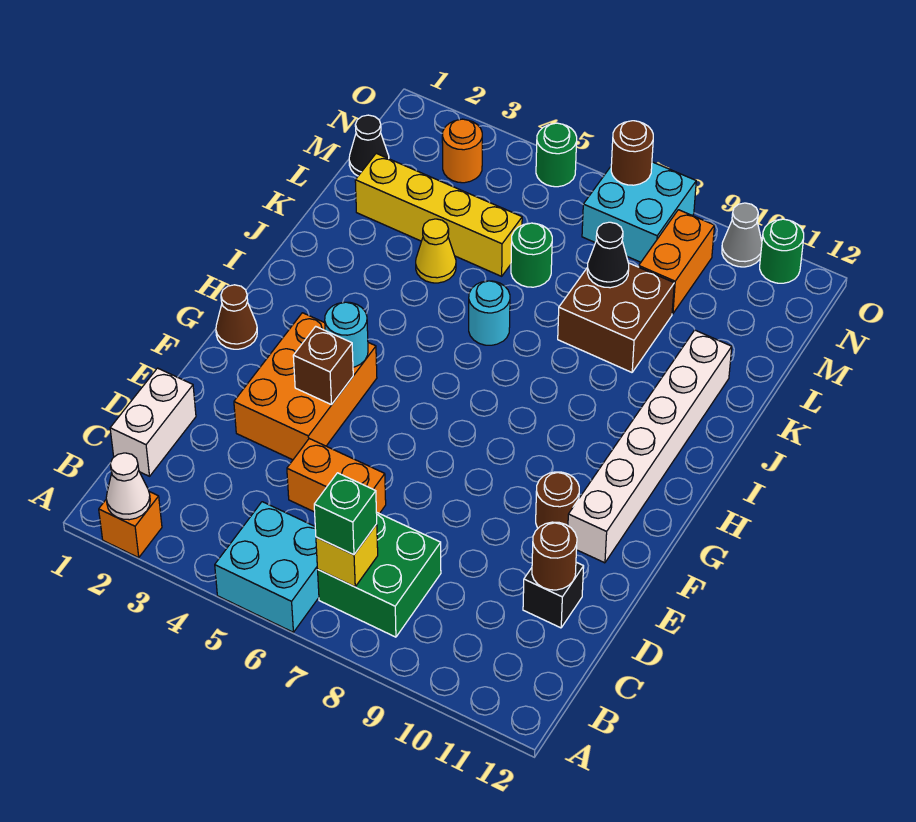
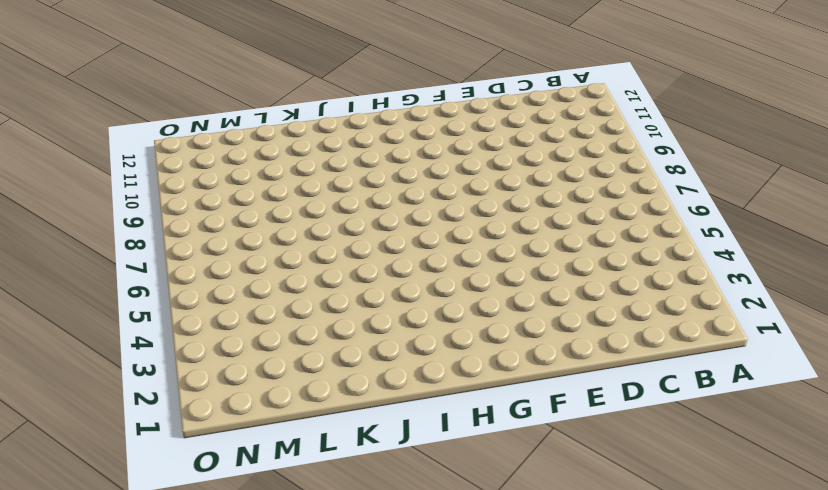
none -> orange brick A2 level 1
none -> cyan brick A5:B6 level 1
none -> green brick B7:C8 level 1
none -> white brick C1:D1 level 1

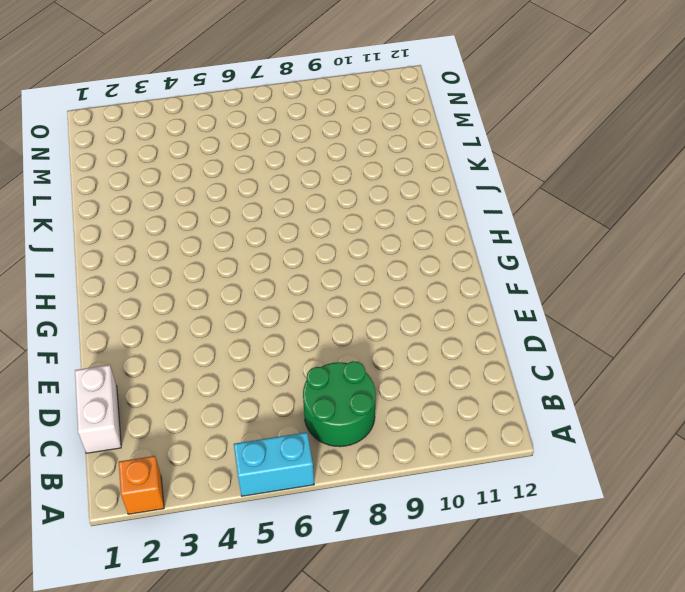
cyan brick A5:A6 level 1 -> cyan brick A5:B6 level 1
green round brick B7:C8 level 1 -> green brick B7:C8 level 1
none -> orange brick D5:D6 level 1
none -> black brick D11 level 1
none -> orange brick E3:G4 level 1
none -> brown round brick F10 level 1

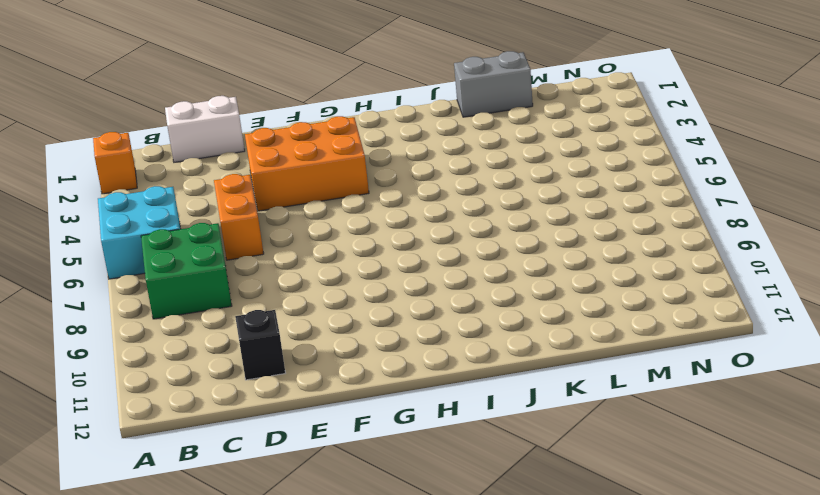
grey brick K1:L1 level 1 -> none
none -> brown round brick F10 level 1
none -> white brick F11:K11 level 1
none -> brown cone G1 level 1
none -> cyan round brick J6 level 1

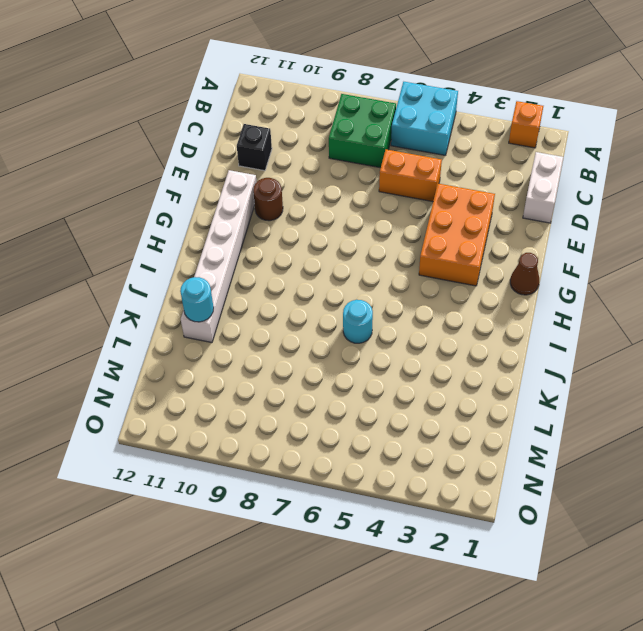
cyan round brick K11 level 2 -> cyan round brick G4 level 2
none -> yellow cone K4 level 1
none -> brown brick K8:L9 level 1
none -> yellow brick L2:L5 level 1
none -> green round brick L6 level 1

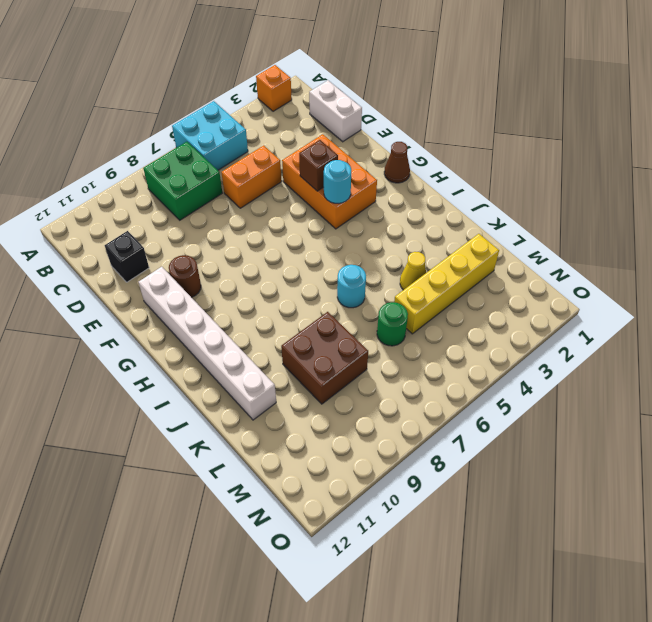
none -> black cone M1 level 1
none -> orange brick M9:N9 level 1
none -> orange round brick N3 level 1
none -> cyan brick N7:O8 level 1

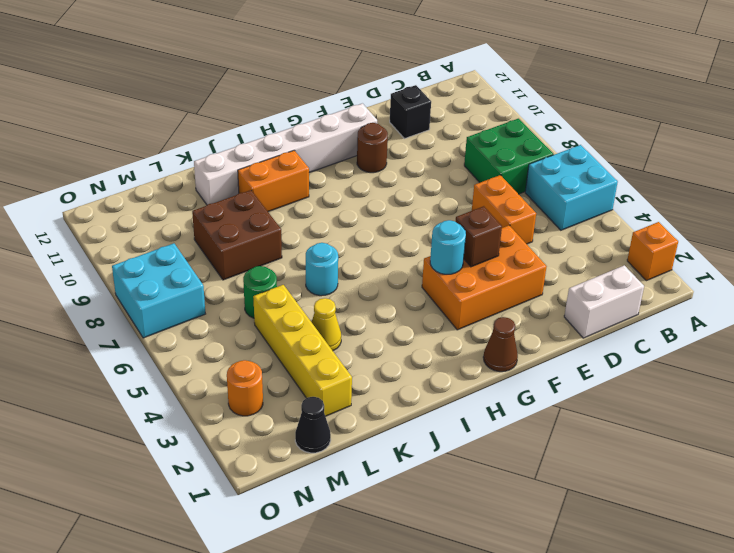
orange brick I10:J10 level 1 -> orange brick M9:N9 level 1
none -> green round brick O5 level 1
none -> grey cone O10 level 1
none -> green round brick O11 level 1
none -> white cone A2 level 2

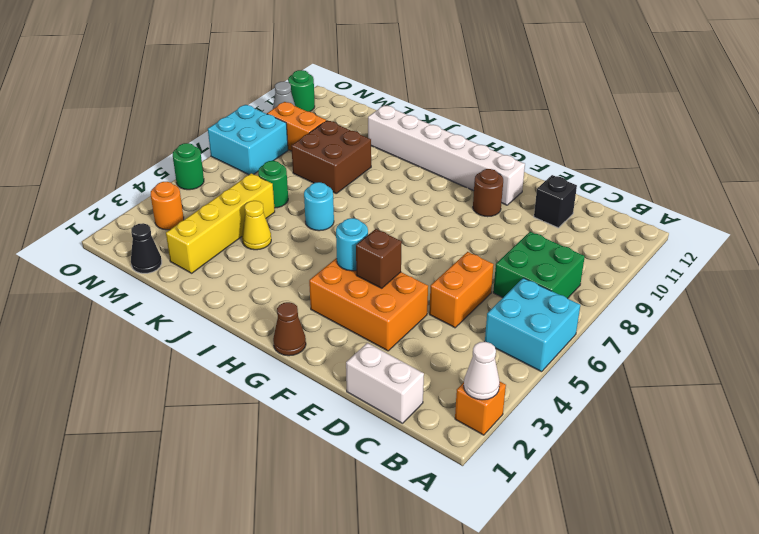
none -> yellow brick B7 level 2
none -> brown round brick D11 level 2
none -> black cone L8 level 2
none -> brown round brick O7 level 2

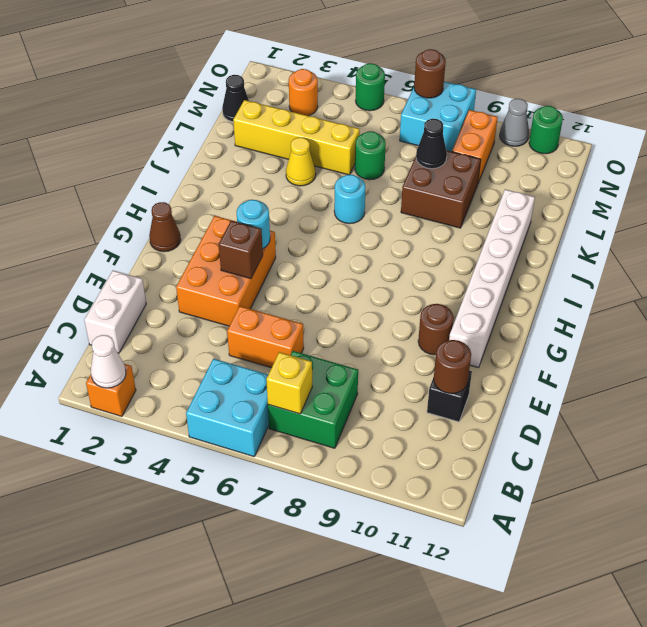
none -> green brick B7 level 3

